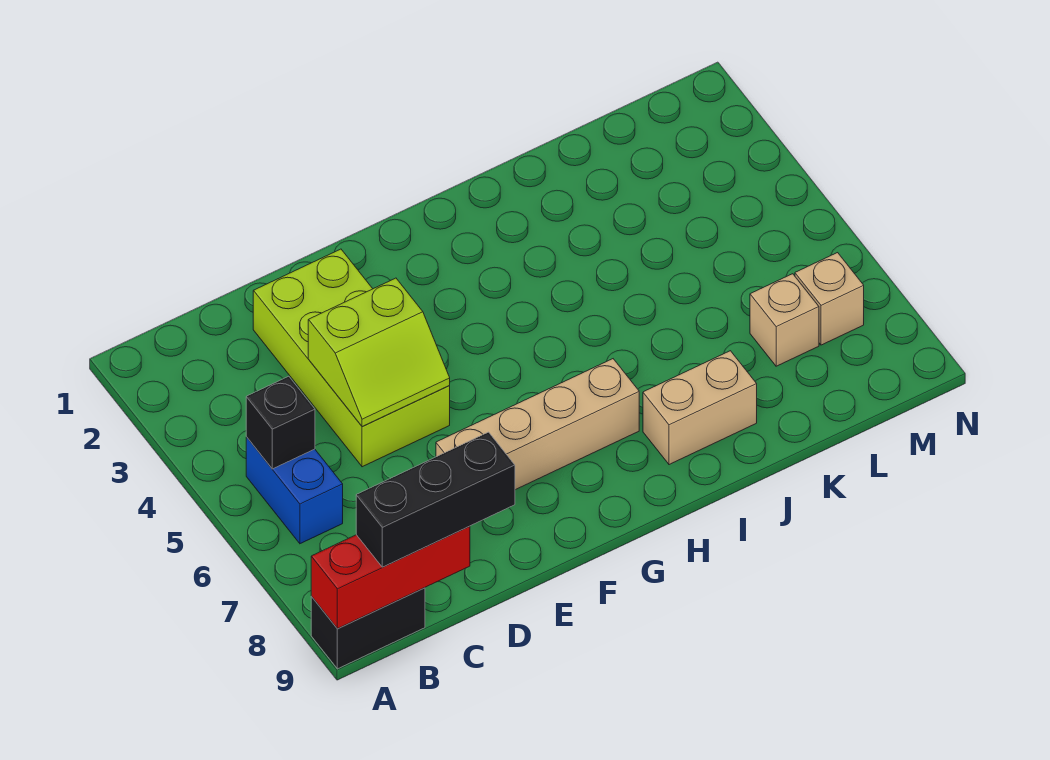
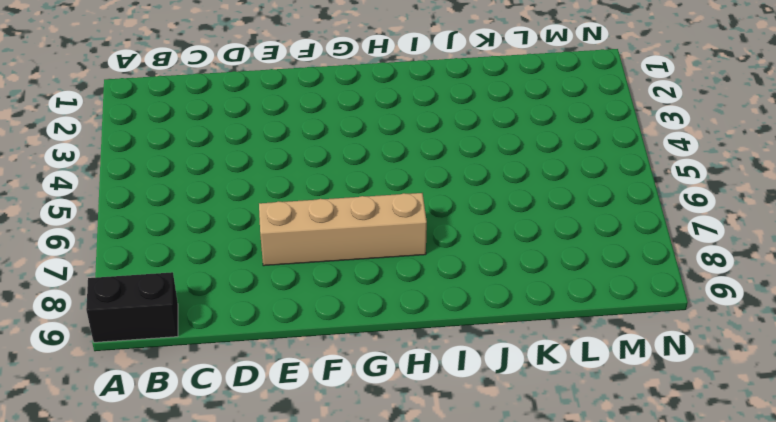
none -> blue brick B5:B6 level 1
none -> lime brick D2:E5 level 1

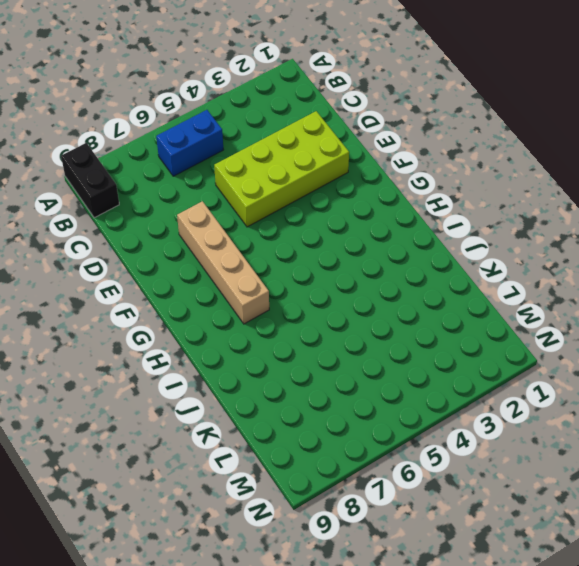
none -> tan brick I8:J8 level 1
none -> tan brick L7 level 1

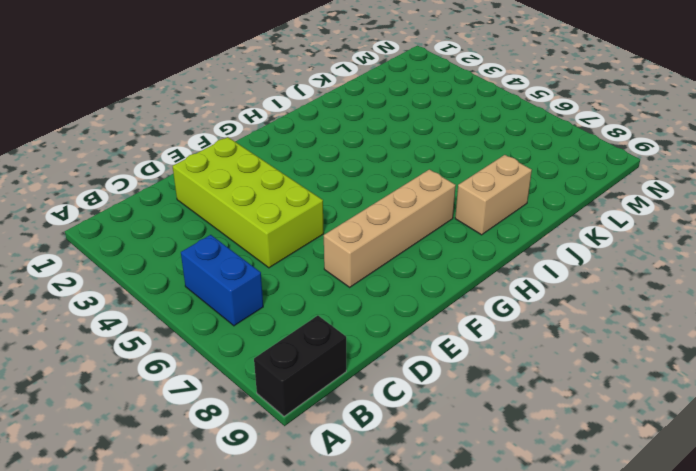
none -> tan brick L7 level 1
none -> tan brick M7 level 1

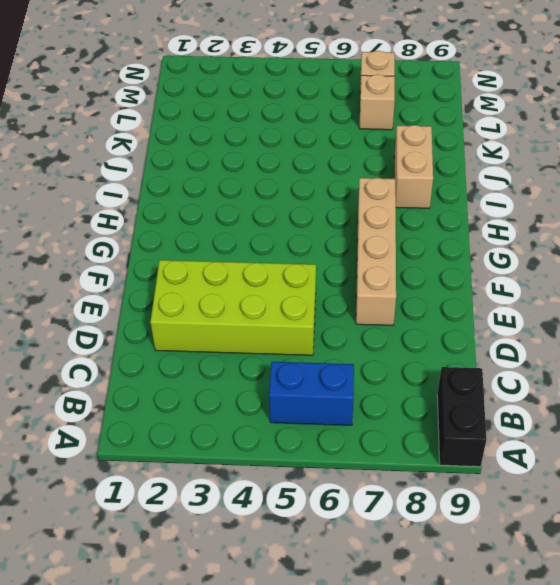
none -> red brick A9:C9 level 2
none -> black brick B5 level 2

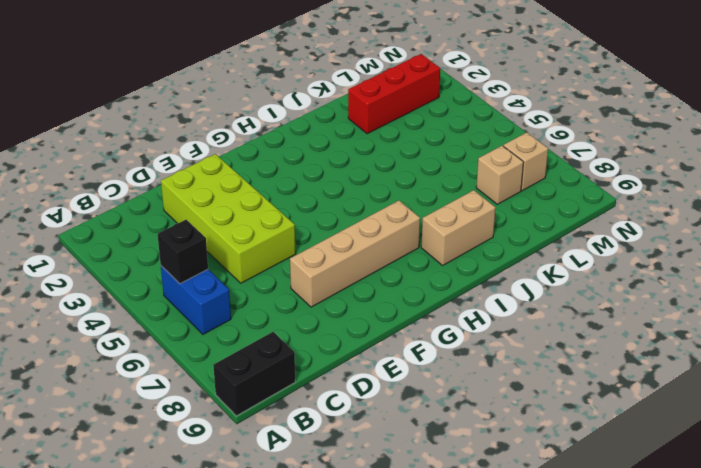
red brick K2:M2 level 1 -> red brick A9:C9 level 2
none -> lime slope D4:E5 level 2 top 4
none -> black brick B9:D9 level 3

